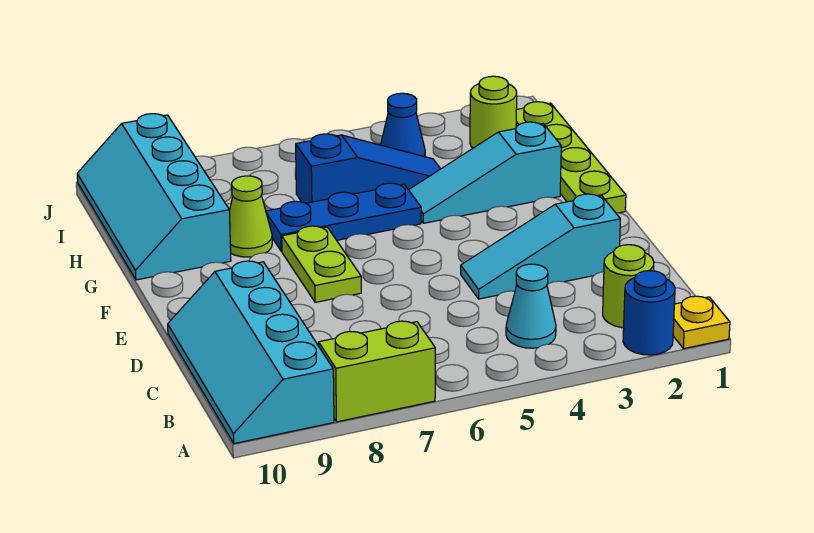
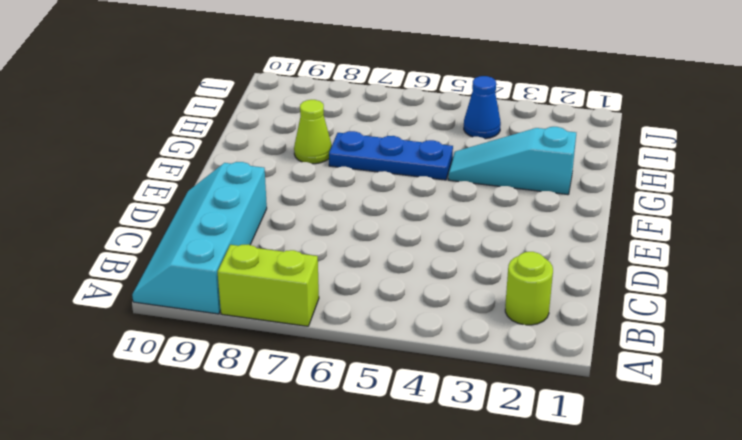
none -> yellow plate A1 level 1
none -> blue round brick A2 level 1
none -> cyan cone B4 level 1

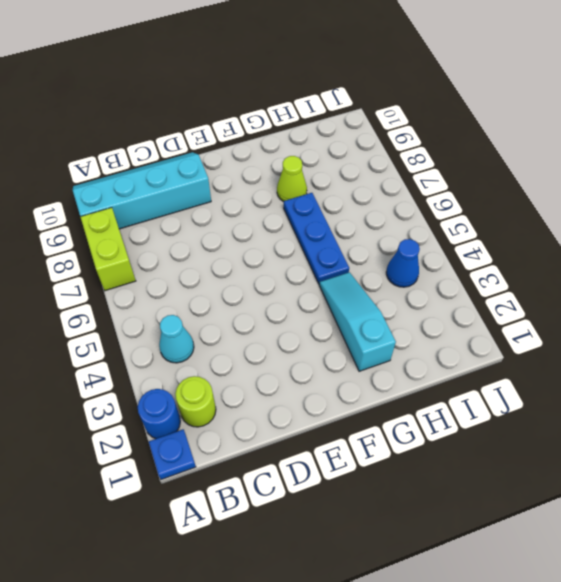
blue plate A1 level 1 -> yellow plate A1 level 1
none -> cyan slope D2:D4 level 1 top 2
none -> lime plate E7:F7 level 1
none -> lime plate F1:I1 level 1

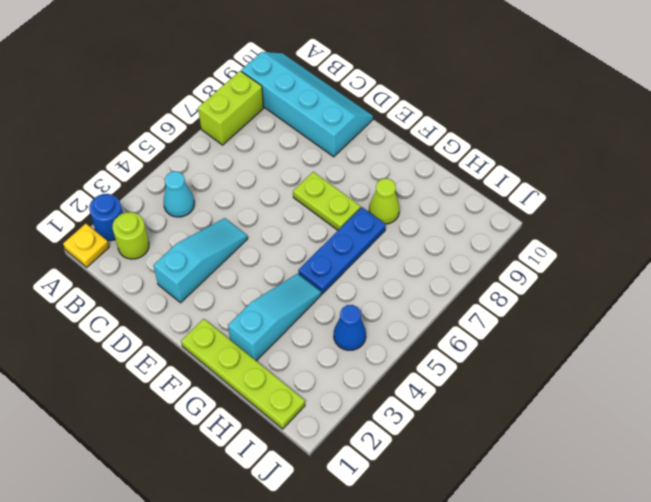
none -> cyan slope G9:J10 level 1 top 9
none -> blue slope H4:H6 level 1 top 6
none -> lime round brick I2 level 1

